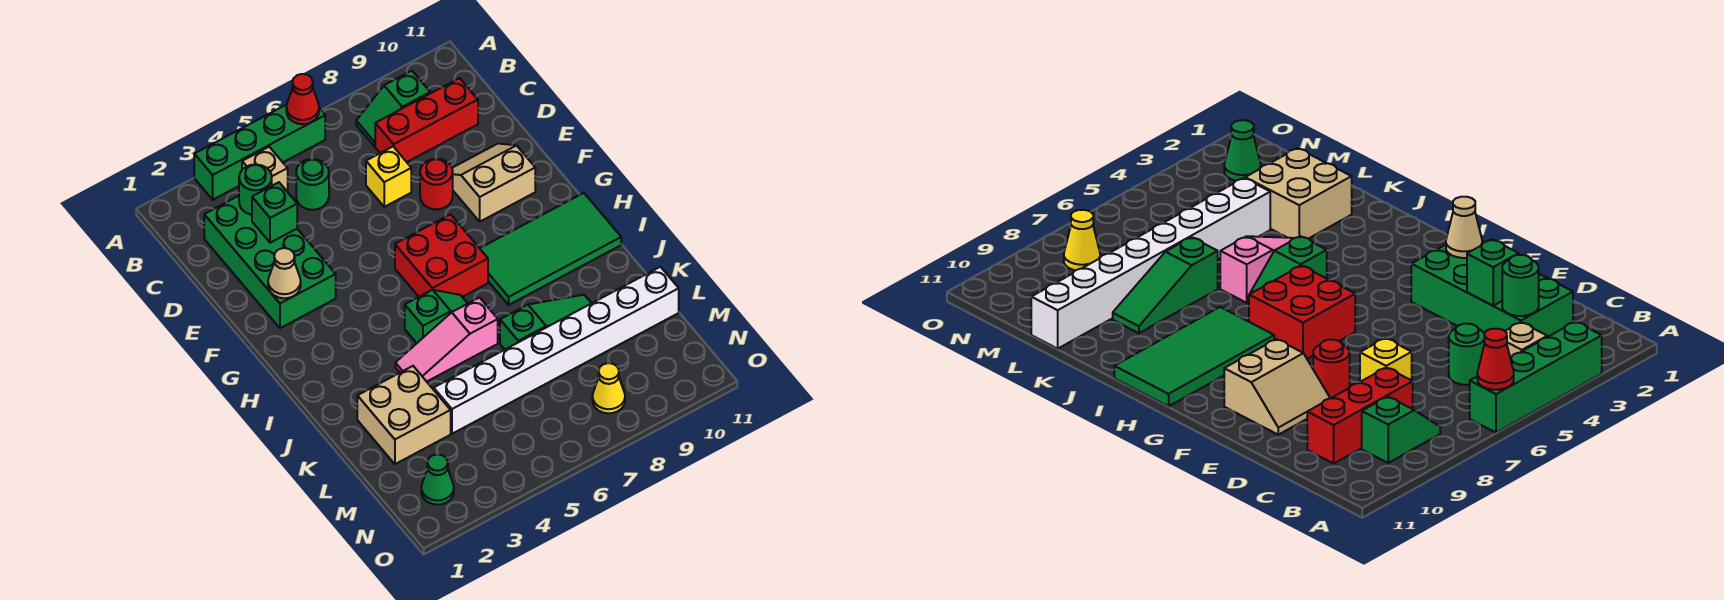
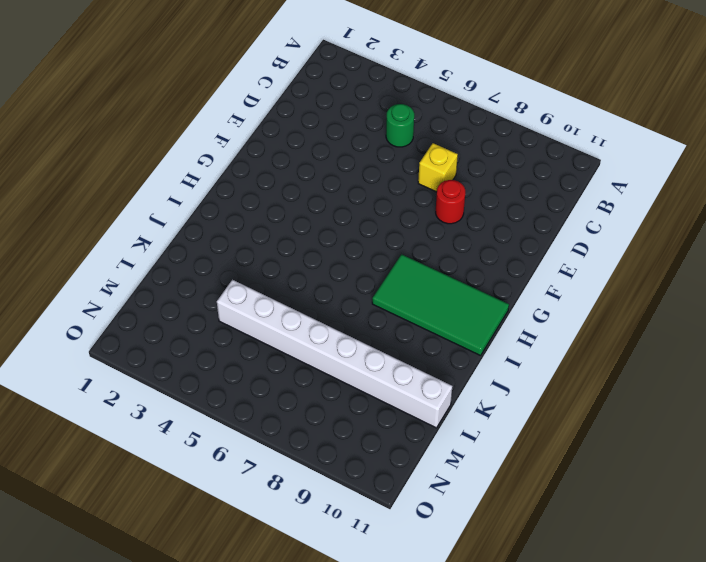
none -> green brick A3:A6 level 1
none -> tan brick B4 level 1
none -> green slope B8:B9 level 1 top 9

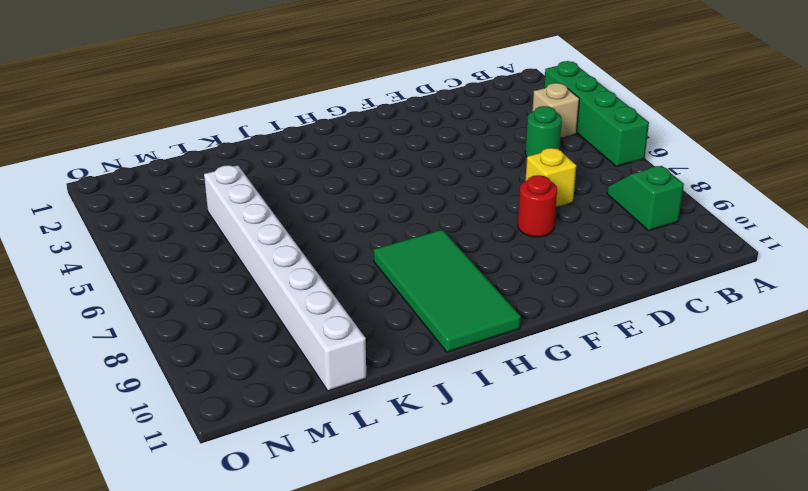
none -> green brick C2:F3 level 1
none -> red brick C8:C10 level 1
none -> tan slope E9:F10 level 1 top F

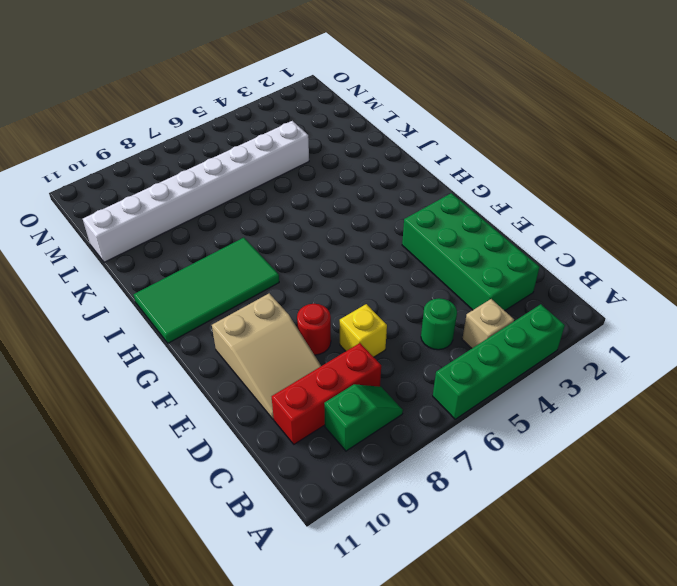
tan slope D9:F10 level 1 top F -> tan slope E9:F10 level 1 top F
none -> red brick G6:H7 level 1
none -> green slope I5:I6 level 1 top 5
none -> pink slope J4:J6 level 1 top 6

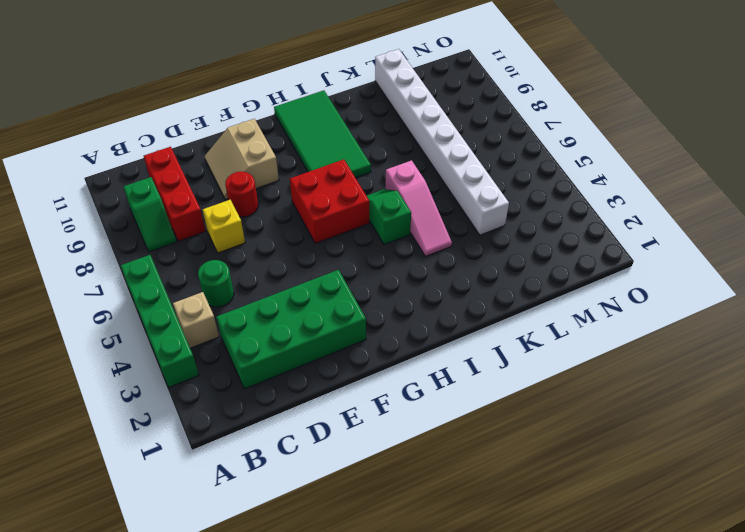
none -> tan brick K2:L3 level 1
none -> green slope K7:K9 level 1 top 7
none -> green cone N2 level 1

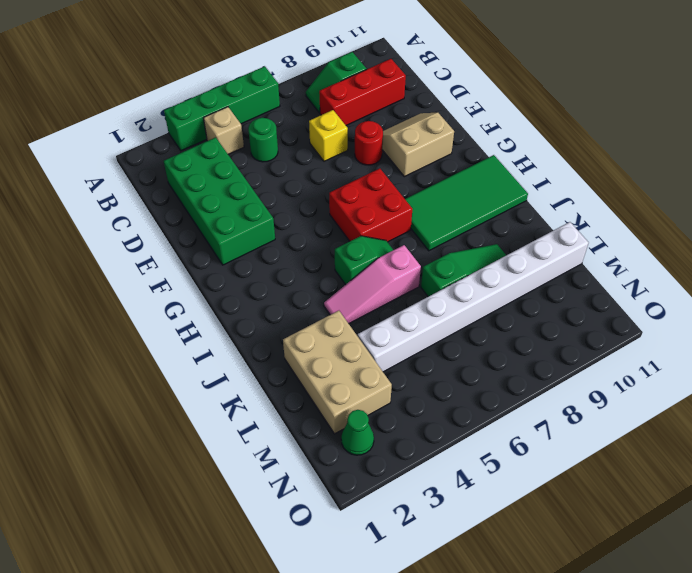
tan brick K2:M3 level 1 -> tan brick K2:L3 level 1
none -> yellow cone N8 level 1
none -> red cone A6 level 2
none -> green round brick C3 level 2

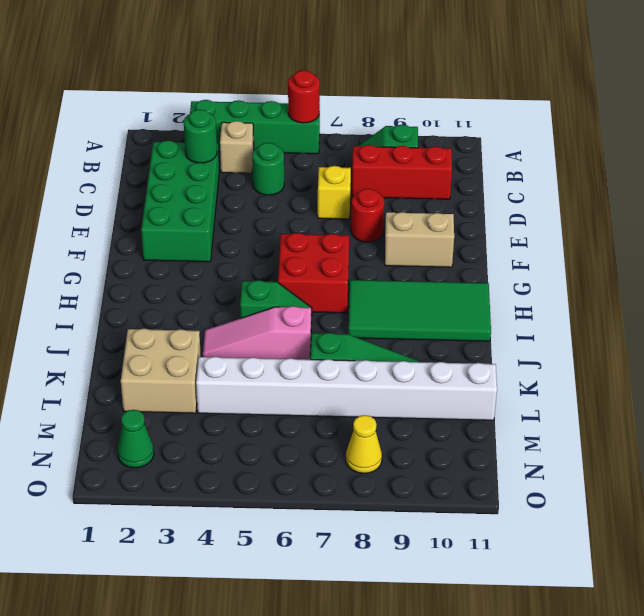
red round brick A6 level 2 -> red cone A6 level 2
none -> green brick D3 level 2
none -> tan cone F2 level 2

